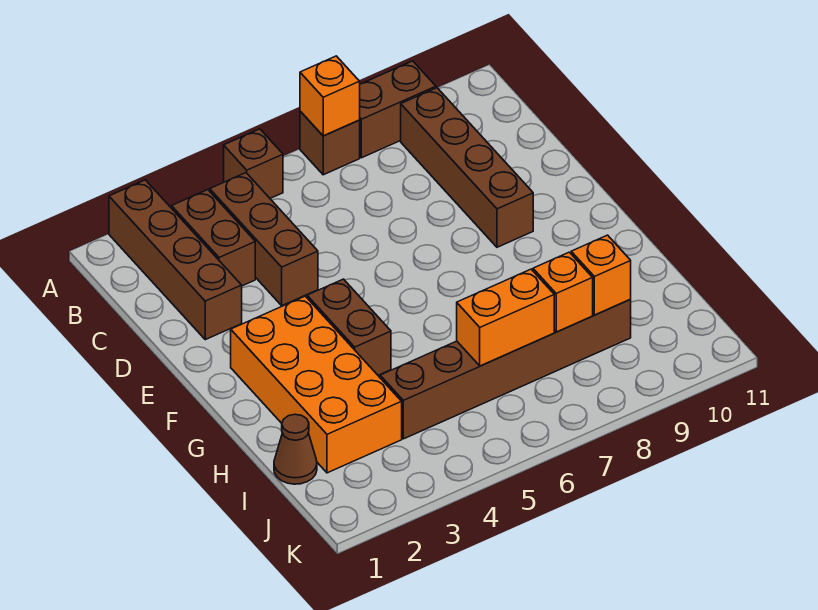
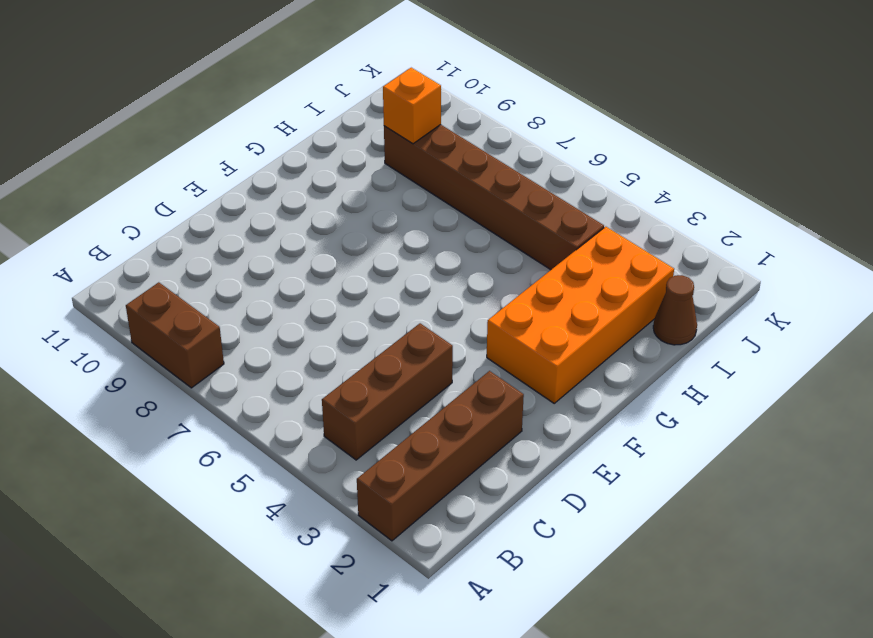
none -> brown brick A5 level 1
none -> brown brick A7 level 1
none -> brown brick B3:C3 level 1

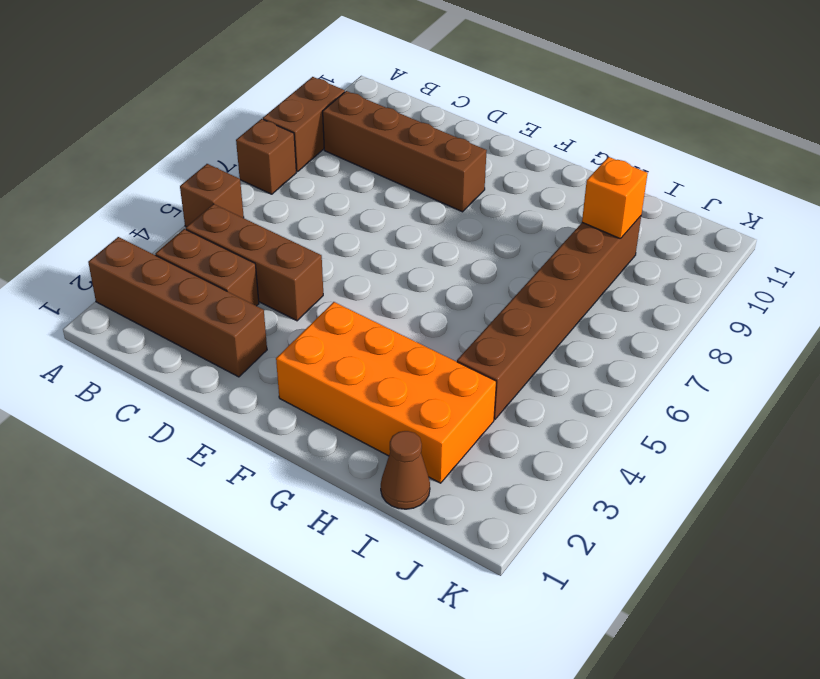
none -> brown brick F4:G4 level 1
none -> orange brick A7 level 2
none -> orange brick I6:I7 level 2

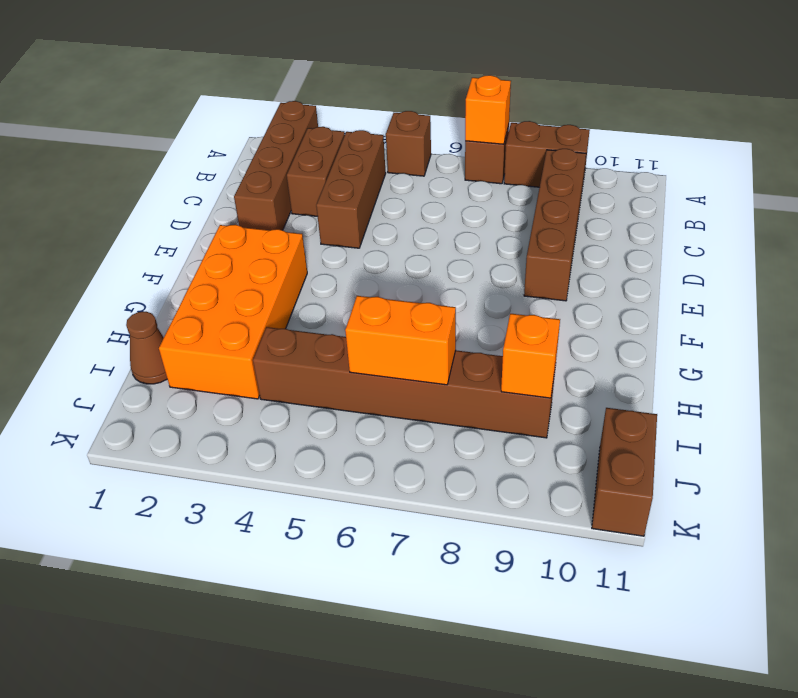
brown brick J11:K11 level 1 -> brown brick F4:G4 level 1
none -> orange brick I8 level 2

